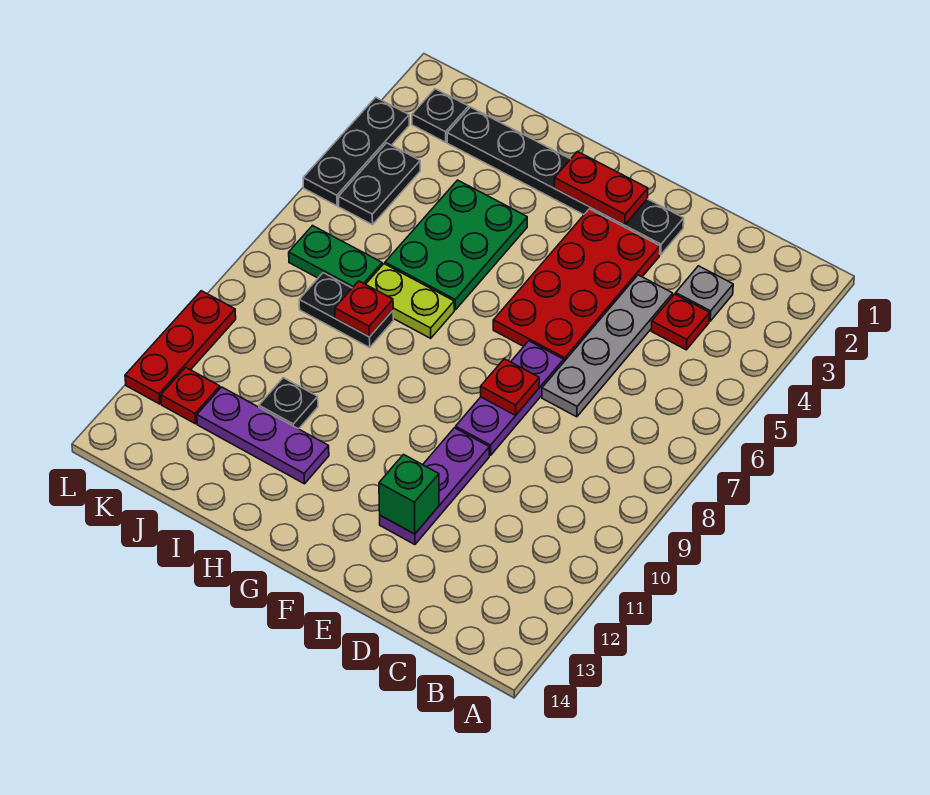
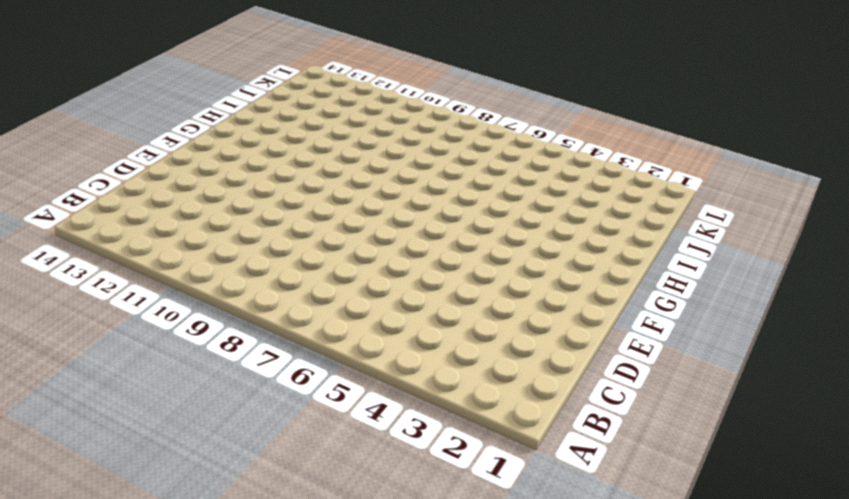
none -> grey plate C3 level 1
none -> red plate C4 level 1
none -> grey plate D4:D7 level 1

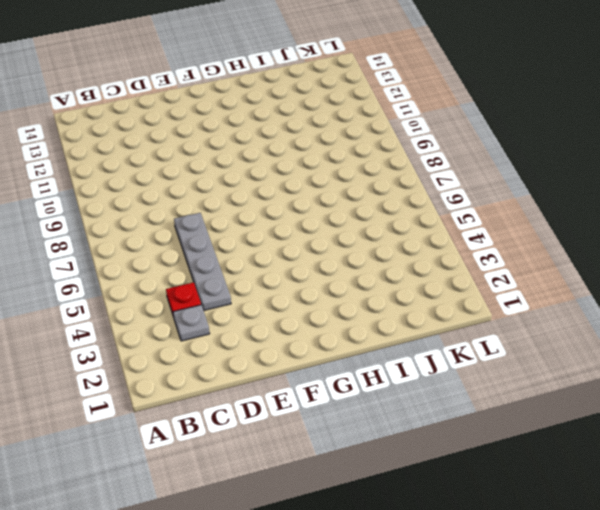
none -> black plate E2:J2 level 1
none -> red plate E3:F6 level 1
none -> purple plate E7:E9 level 1

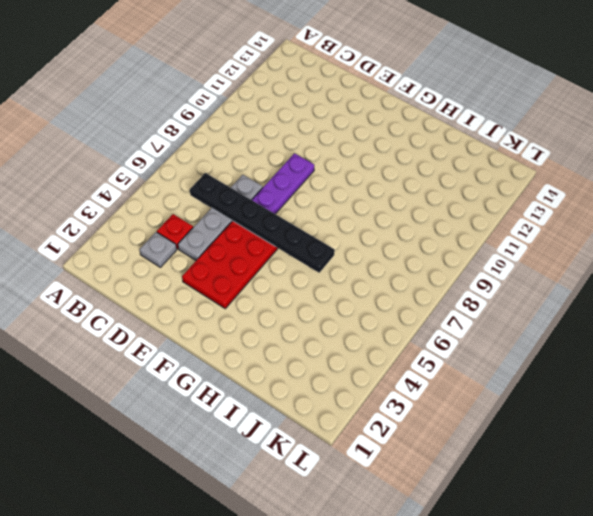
black plate C6:H6 level 2 -> black plate E2:J2 level 1
none -> purple plate E10:E12 level 1
none -> green plate H4:I6 level 1
none -> lime plate H7:I7 level 1

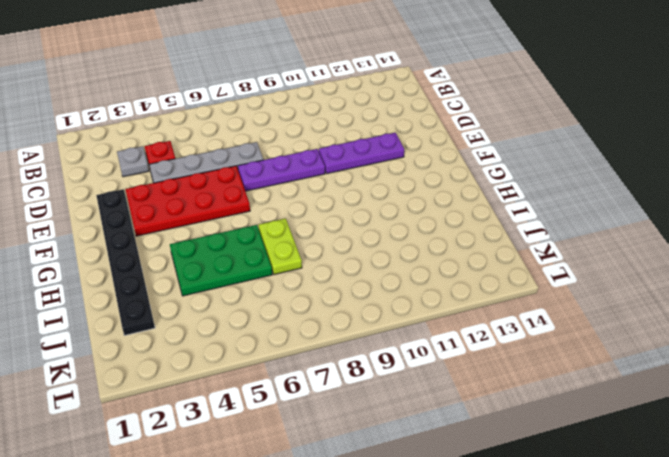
none -> purple plate H12:J12 level 1
none -> black plate I8:J8 level 1
none -> black plate I11 level 1

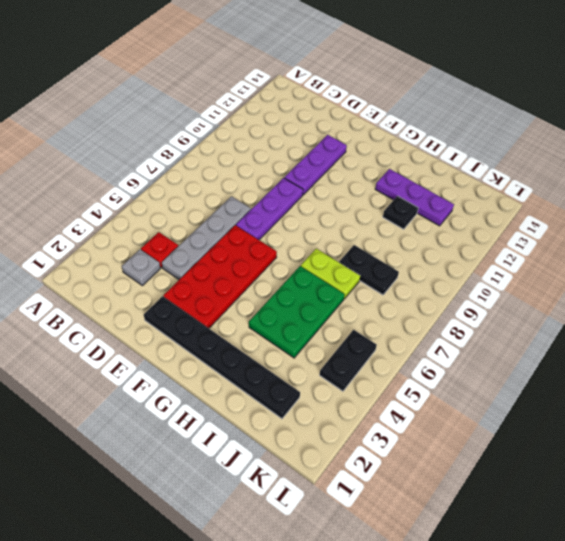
none -> green plate J7:K7 level 1
none -> black plate K2 level 1
none -> red plate K12 level 1

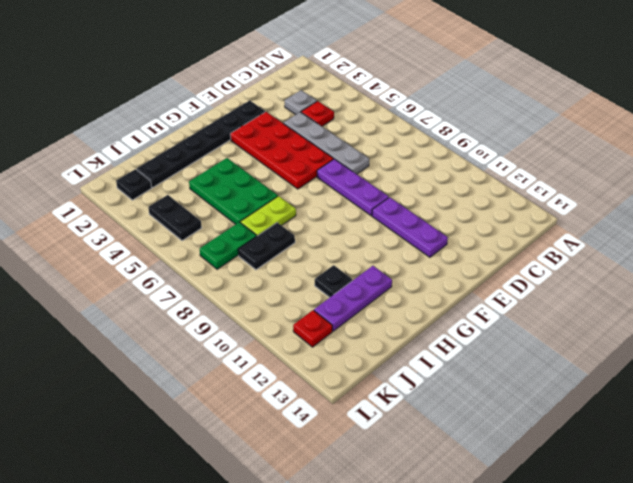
none -> black plate L3:L5 level 1
none -> red plate L10:L12 level 1
none -> red plate E8 level 2

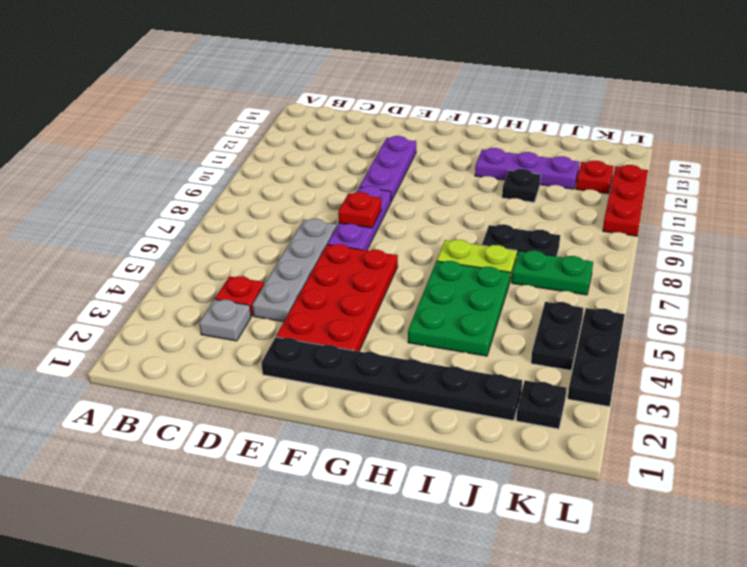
none -> green brick E12 level 2
none -> red plate F2:G2 level 2
none -> red plate I8 level 2

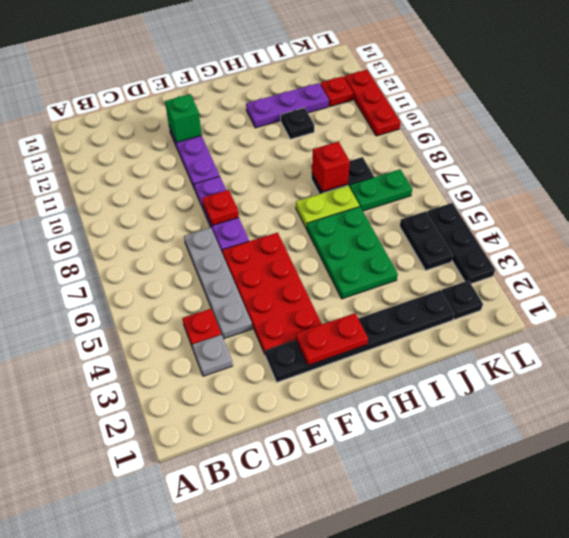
red brick I8 level 2 -> red plate I8 level 2

